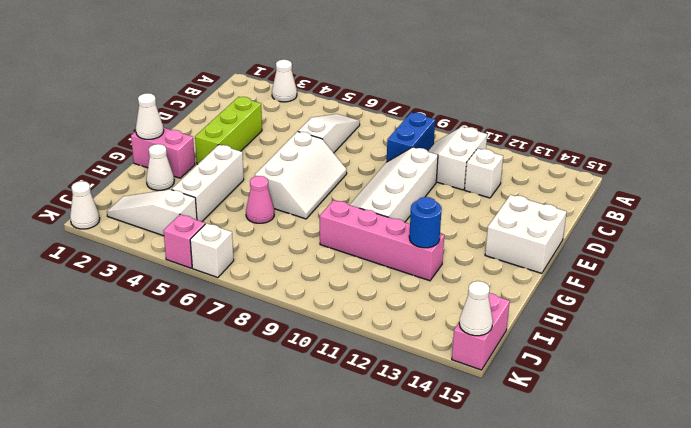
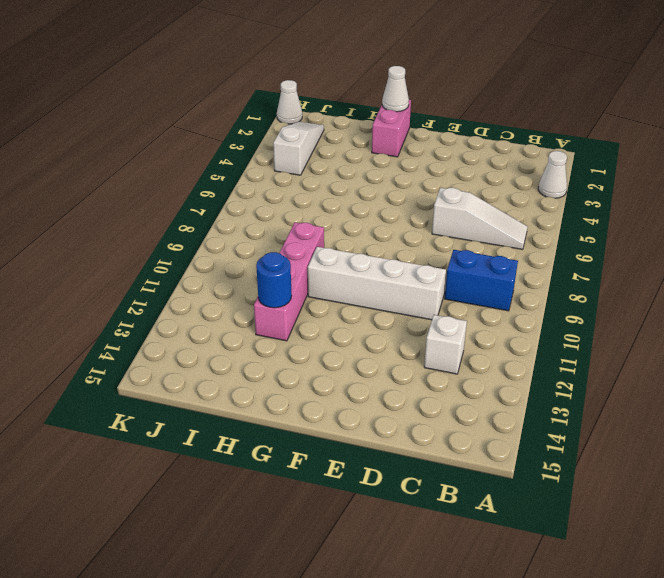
none -> white slope B10:C11 level 1 top 11
none -> lime brick D3:F3 level 1
none -> white slope E6:G7 level 1 top 6

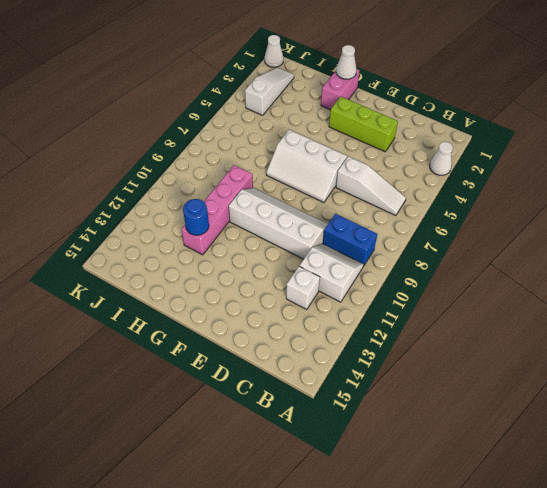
none -> white brick E14:F15 level 1
none -> white brick G4:I4 level 1
none -> white cone H2 level 1

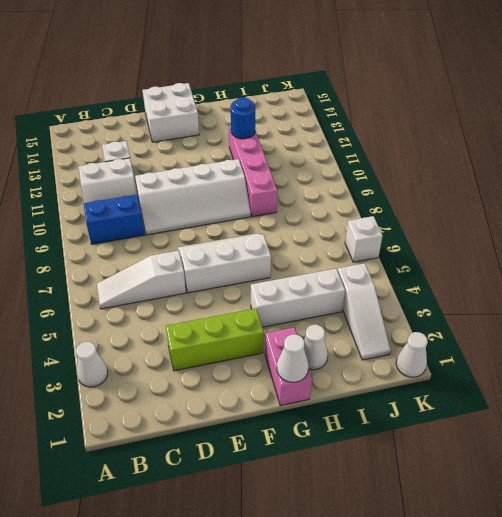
none -> pink cone H6 level 1
none -> pink brick J15:K15 level 1
none -> pink brick K5 level 1

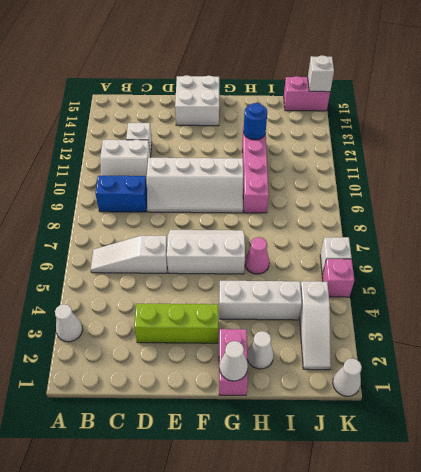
white brick K15 level 2 -> white cone K15 level 2

